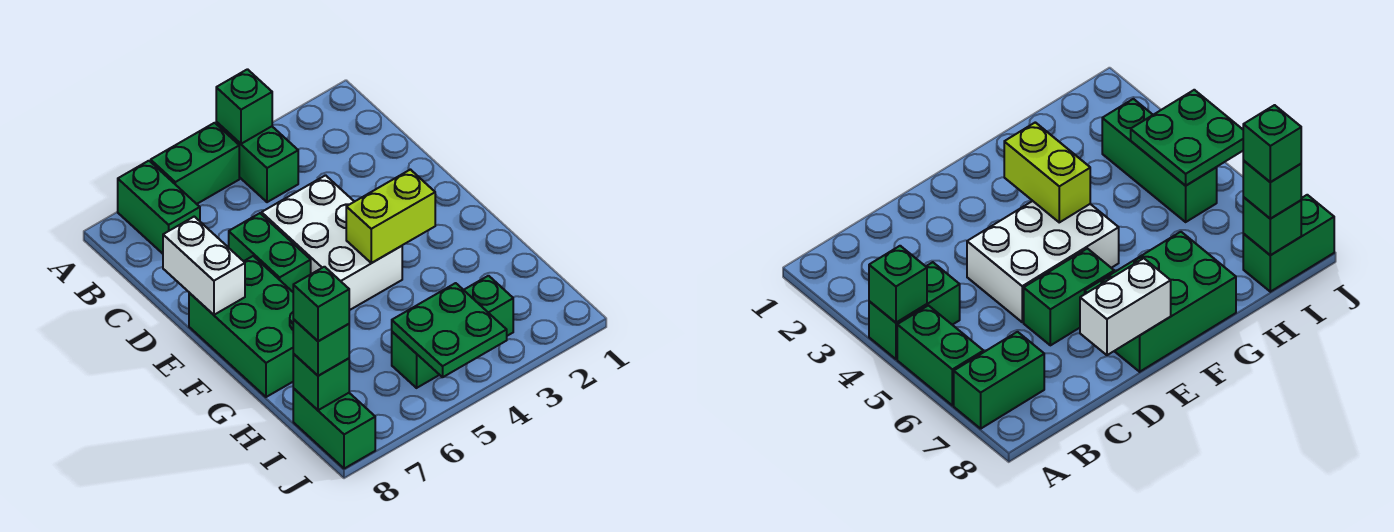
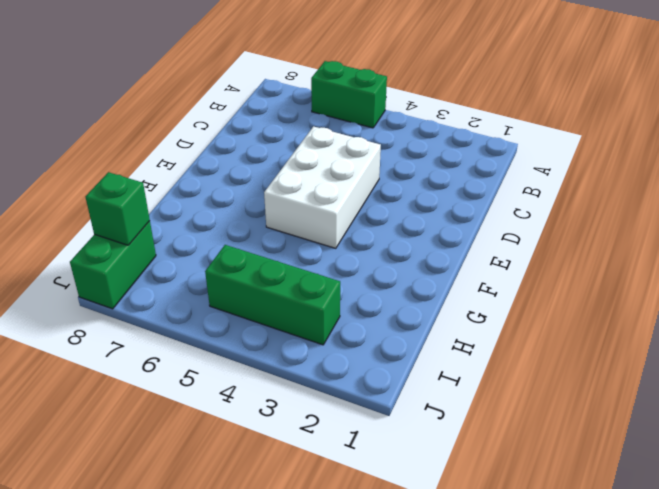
none -> green brick A4:B4 level 1
none -> green brick A7:B7 level 1
none -> green brick D6:E6 level 1

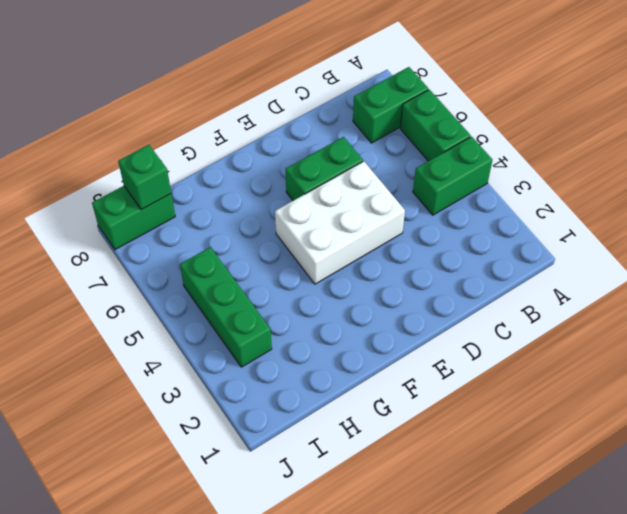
none -> green brick E7:G8 level 1
none -> green brick A4 level 2
none -> white brick D8:E8 level 2

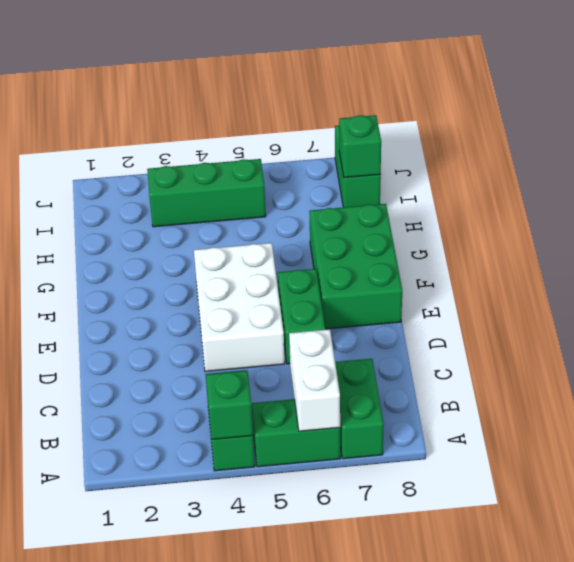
white brick A6:B6 level 2 -> white brick D8:E8 level 2
none -> lime brick F3:F4 level 2
none -> green plate I4:J5 level 2
none -> green brick I8 level 3

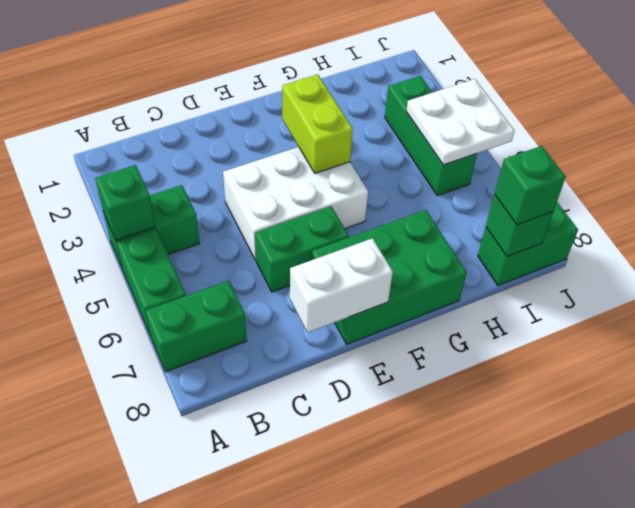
white plate I4:J5 level 2 -> green plate I4:J5 level 2
none -> green brick I8 level 4

